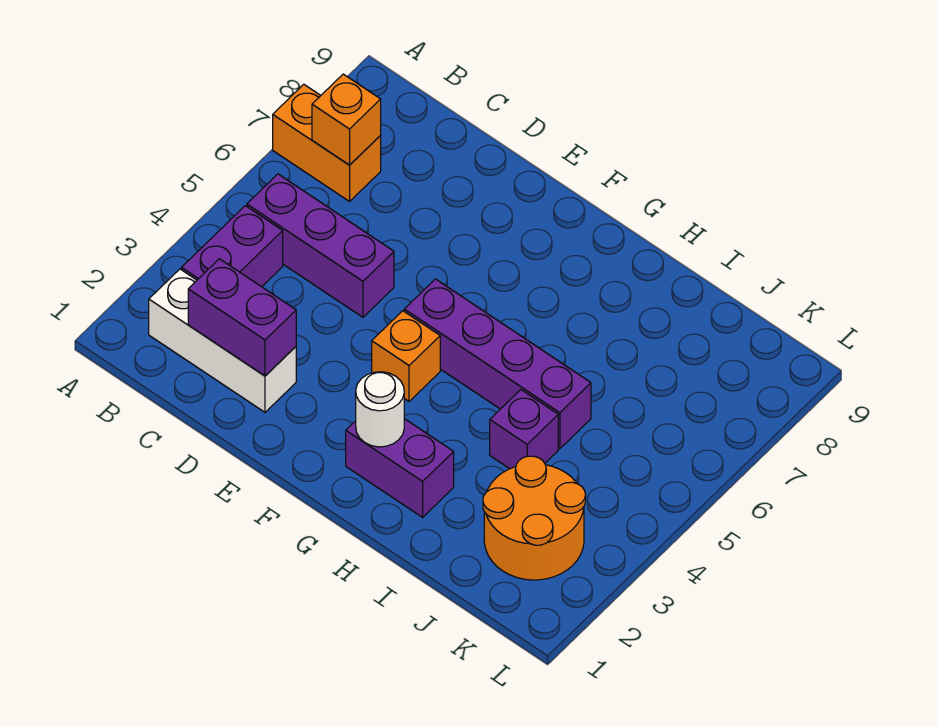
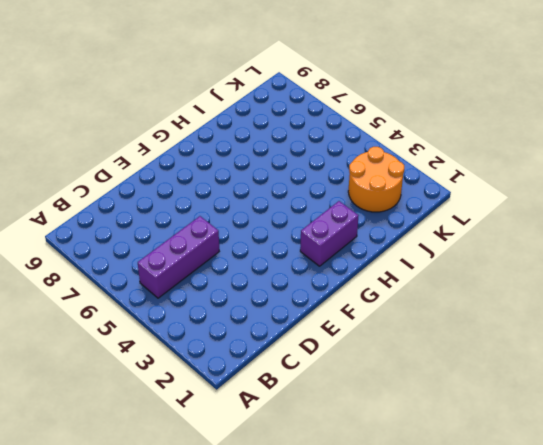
none -> orange brick A7:B7 level 1
none -> white brick B2:D2 level 1
none -> purple brick B3:B4 level 1

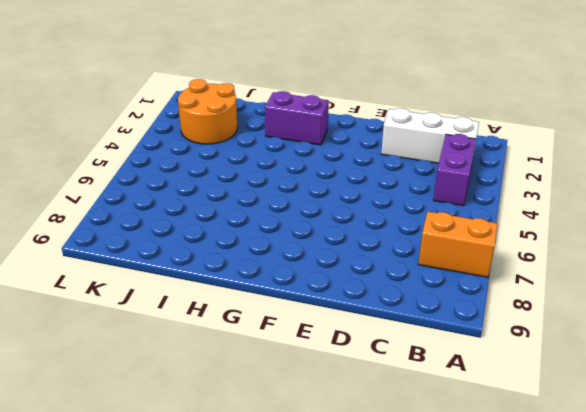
none -> purple brick B5:D5 level 1
none -> orange brick F4 level 1
none -> purple brick F5:I5 level 1

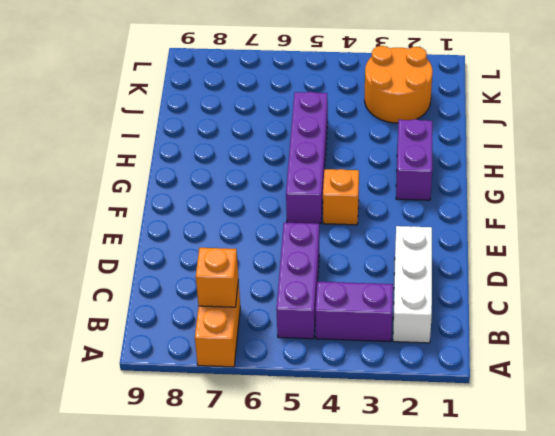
none -> purple brick I4 level 1
none -> purple brick C2:D2 level 2
none -> white round brick G2 level 2

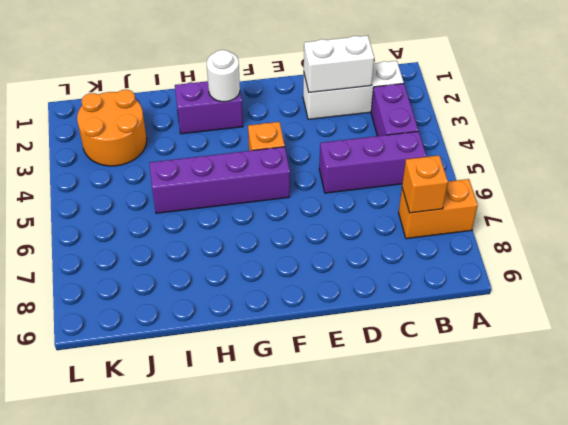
white brick C2:D2 level 2 -> purple brick C2:D2 level 2
none -> purple brick I4 level 1

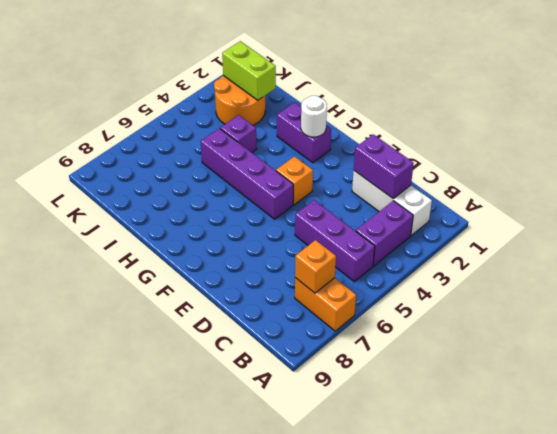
lime brick J2:K2 level 2 -> none

